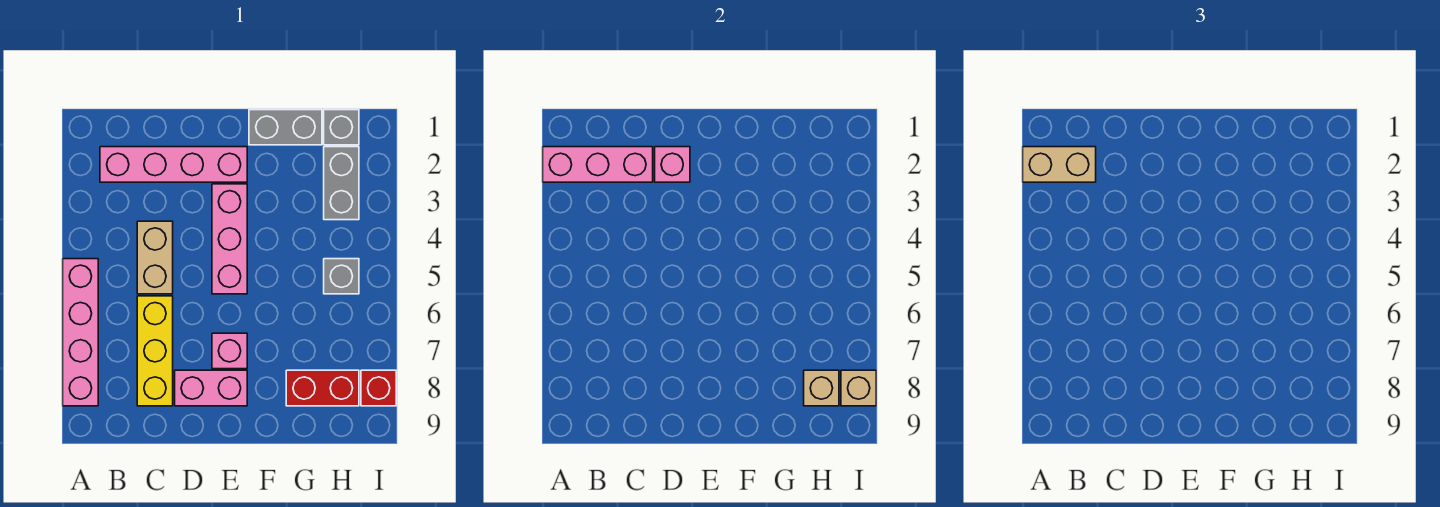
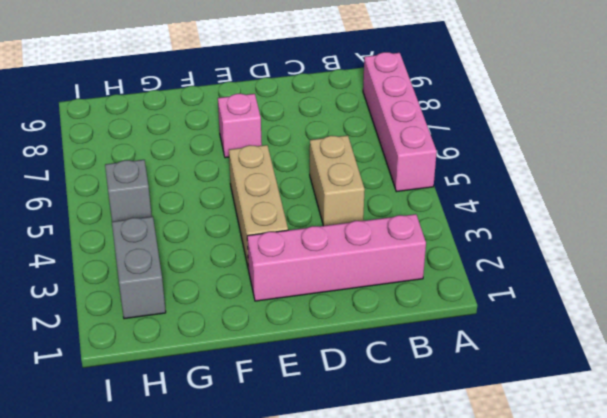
tan brick E3:E5 level 1 -> pink brick E3:E5 level 1
none -> yellow brick C6:C8 level 1
none -> pink brick D8:E8 level 1
none -> grey brick F1:G1 level 1

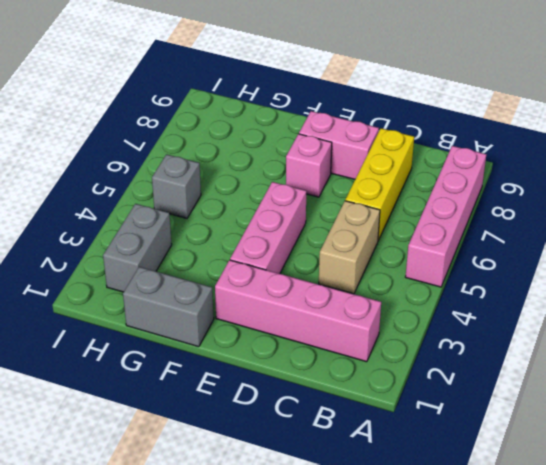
none -> red brick G8:H8 level 1
none -> grey brick H1 level 1
none -> red brick I8 level 1

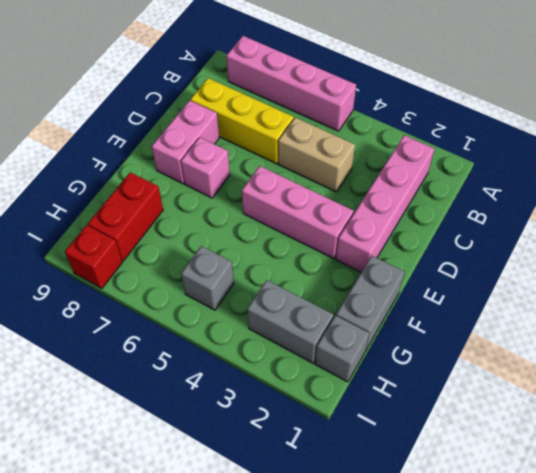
none -> pink brick A2:C2 level 2
none -> pink brick D2 level 2
none -> tan brick H8 level 2

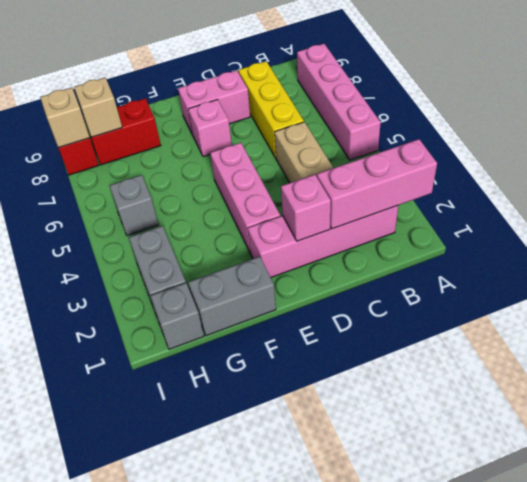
none -> tan brick A2:B2 level 3

